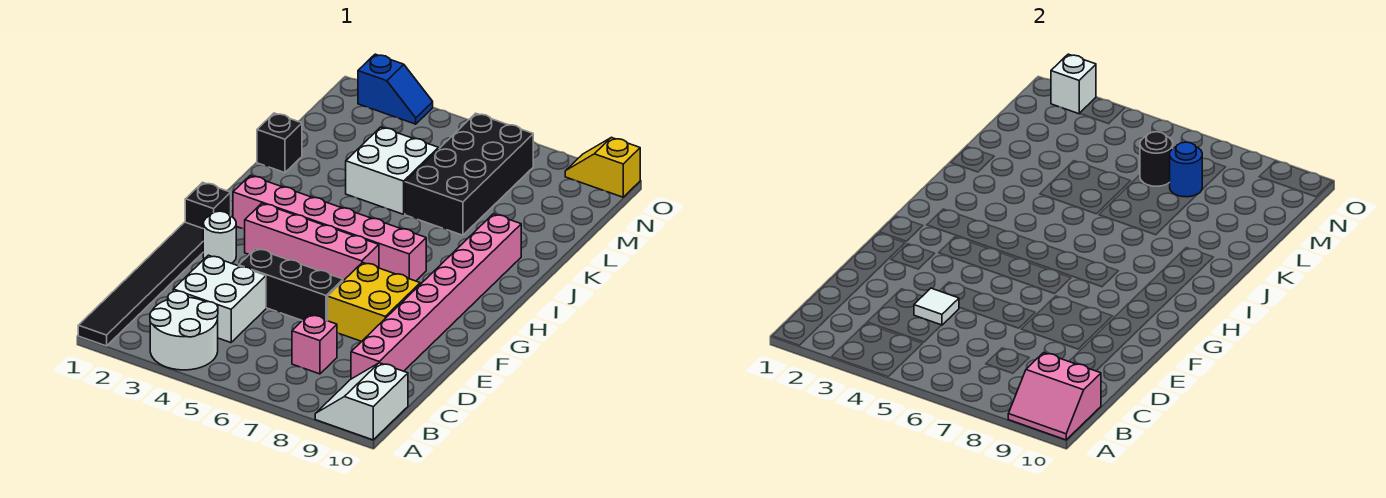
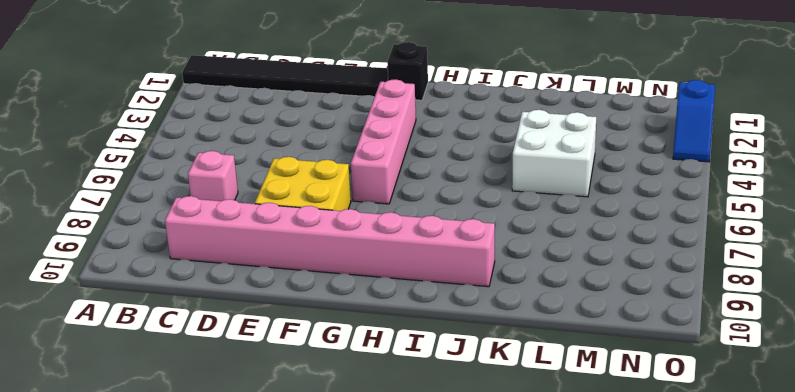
none -> white round brick A3:B4 level 1
none -> white slope A9:B10 level 1 top 10
none -> white brick C3:D4 level 1

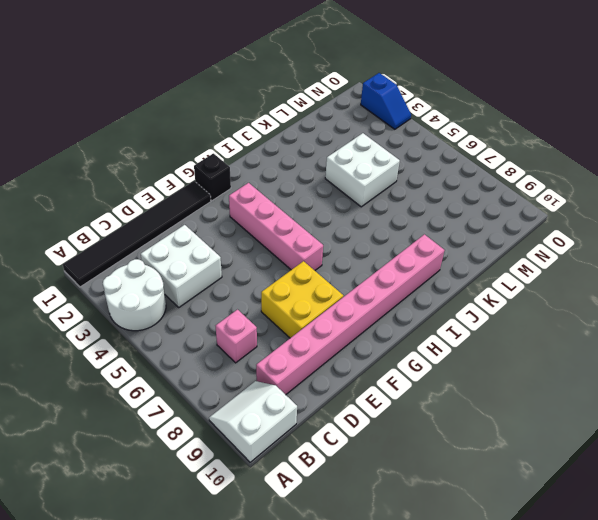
none -> black brick E4:E6 level 1
none -> white round brick F2 level 1
none -> pink brick H2:H7 level 1

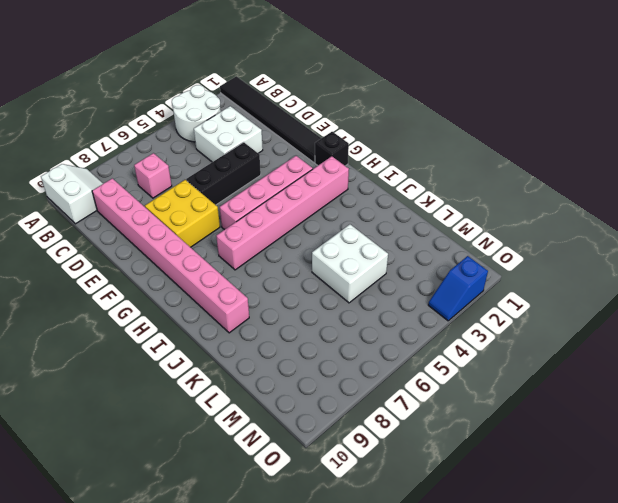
none -> white round brick F2 level 1
none -> black brick K1 level 1
none -> black brick K6:N7 level 1

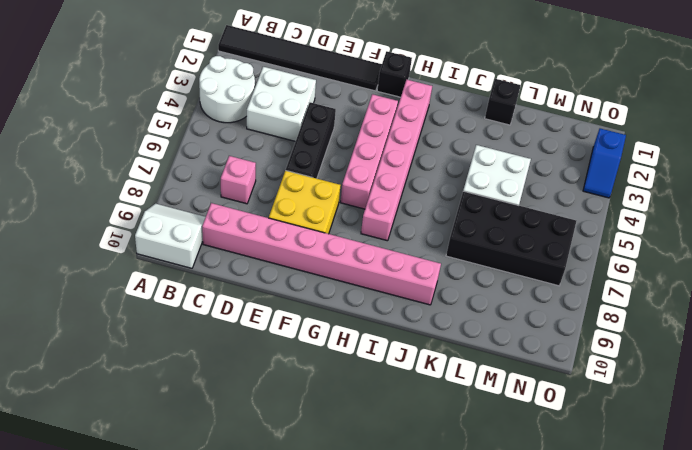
none -> white round brick F2 level 1
none -> yellow slope O9:O10 level 1 top 10
none -> pink slope A9:B10 level 2 top B

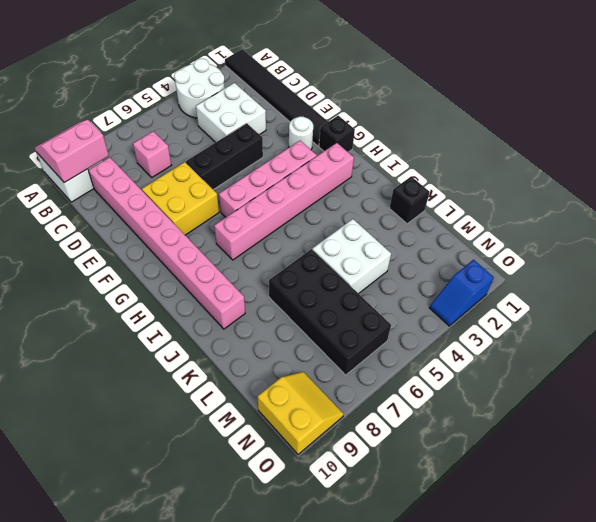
yellow slope N9:O10 level 1 top 10 -> yellow slope O9:O10 level 1 top 10
none -> white tile D4 level 2
none -> black round brick M6 level 2
none -> blue round brick M7 level 2

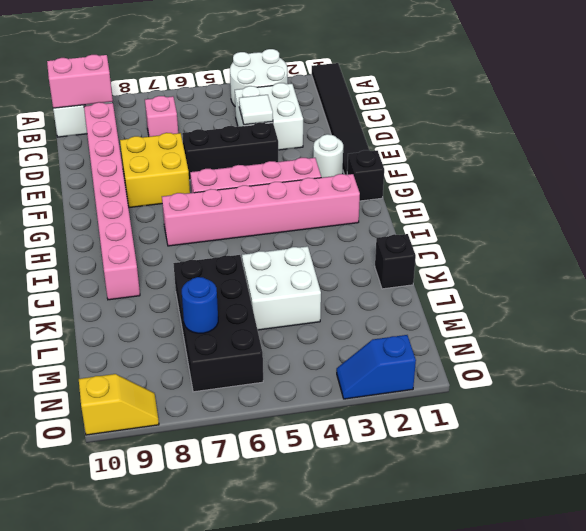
none -> black round brick M6 level 2
none -> white brick O2 level 2

